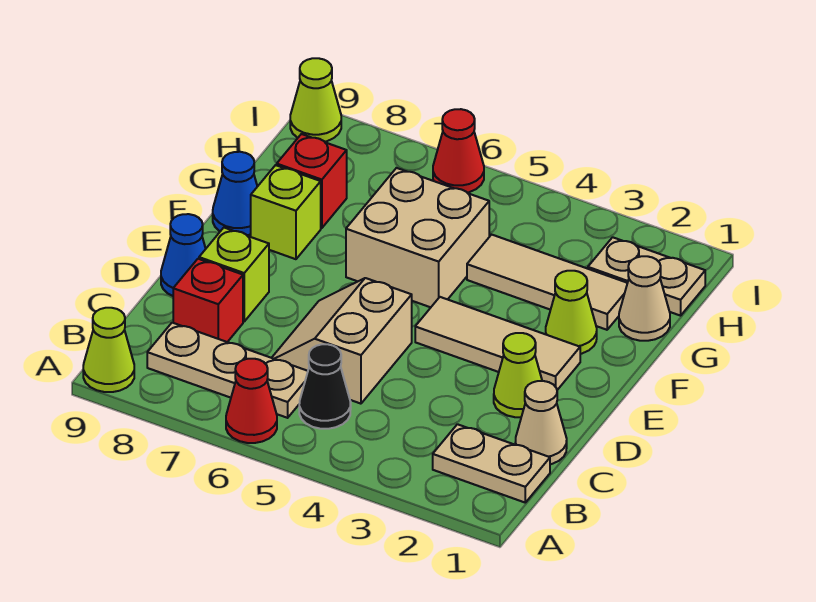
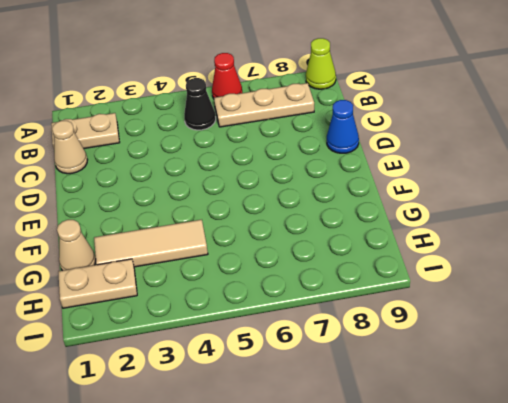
none -> tan slope C5:D6 level 1 top 5
none -> red brick C8 level 1
none -> lime cone D2 level 1

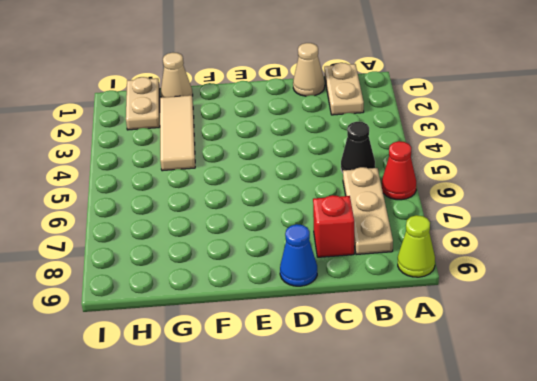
none -> tan slope C5:D6 level 1 top 5
none -> lime cone D2 level 1
none -> lime brick D8 level 1

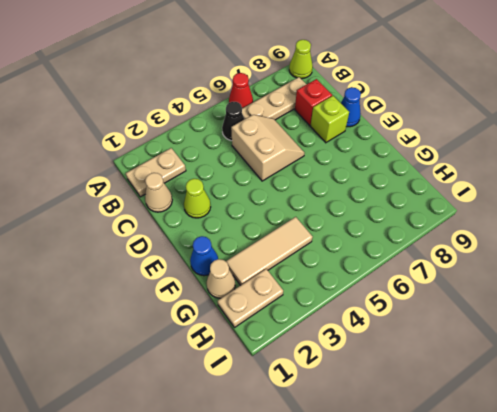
blue cone F1 level 1 -> blue cone F9 level 1
none -> tan tile E2:E4 level 1
none -> lime cone F2 level 1
none -> tan brick F5:G6 level 1

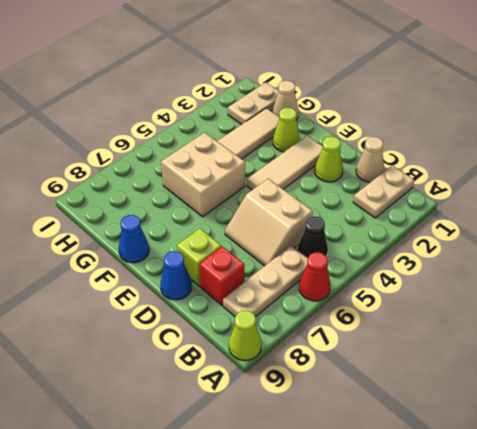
none -> lime brick F8 level 1
none -> red brick G8 level 1
none -> red cone I6 level 1

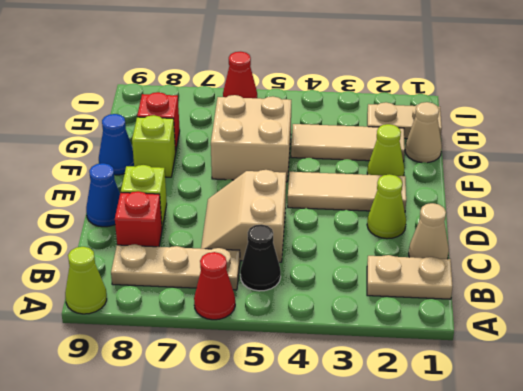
none -> lime cone I9 level 1

